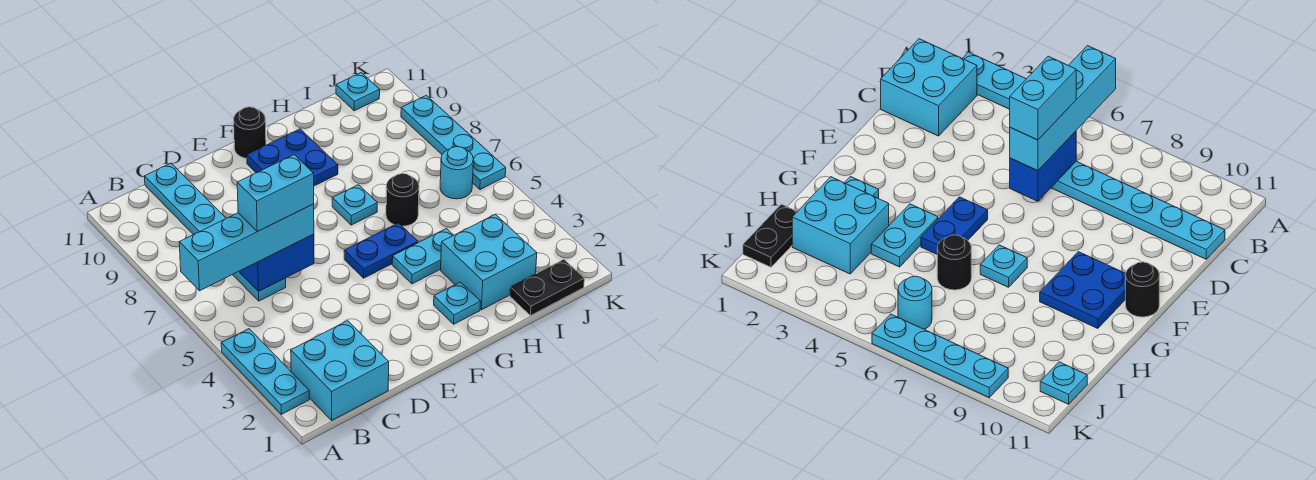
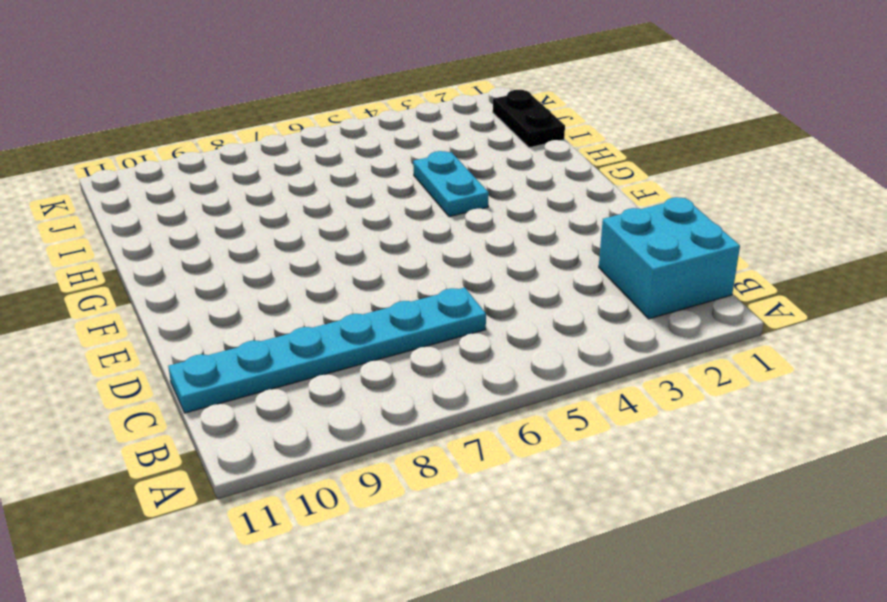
none -> cyan plate A2:A4 level 1
none -> blue plate F5:G5 level 1
none -> blue plate F9:G10 level 1

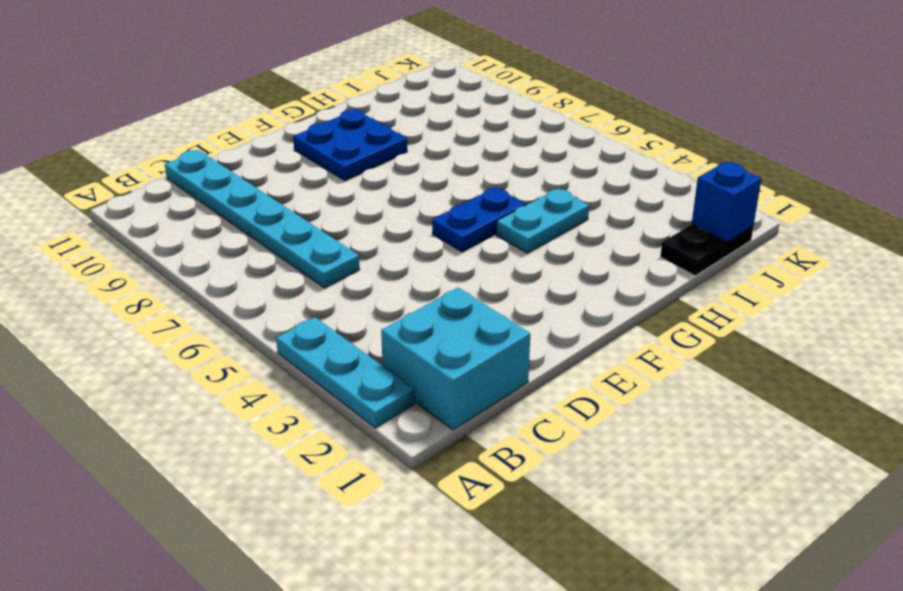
blue brick J1 level 2 -> none
none -> black round brick F11 level 1
none -> cyan plate G2 level 1
none -> cyan plate G7 level 1

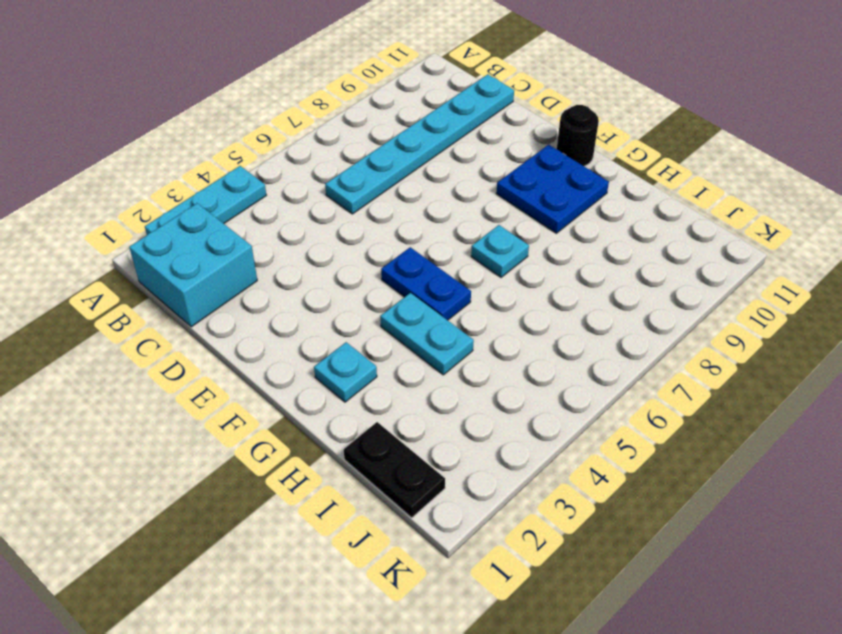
none -> cyan brick H2:I3 level 1
none -> black round brick H6 level 1
none -> cyan round brick J6 level 1

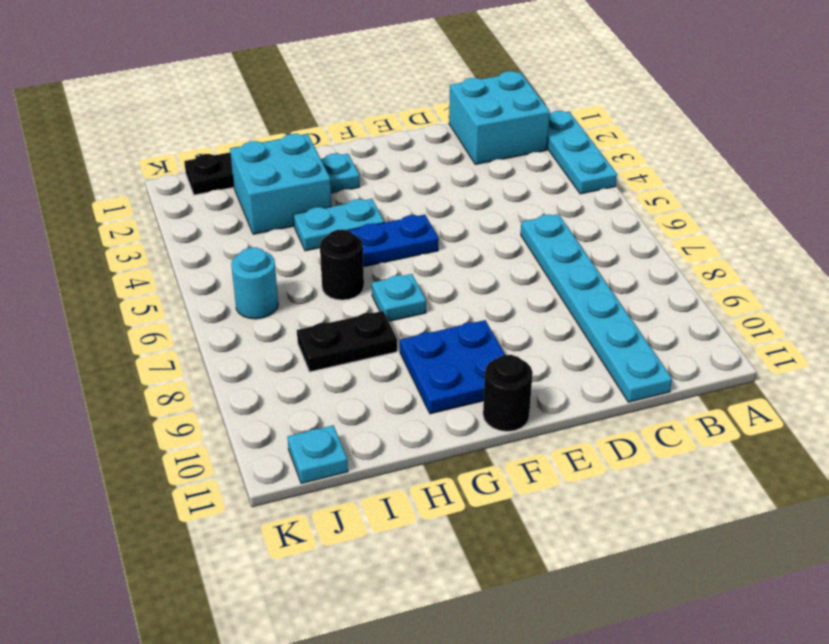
black plate H8:I8 level 1 -> none
none -> cyan plate K6:K9 level 1
none -> blue brick C6:D6 level 2
none -> cyan brick A6:D6 level 3

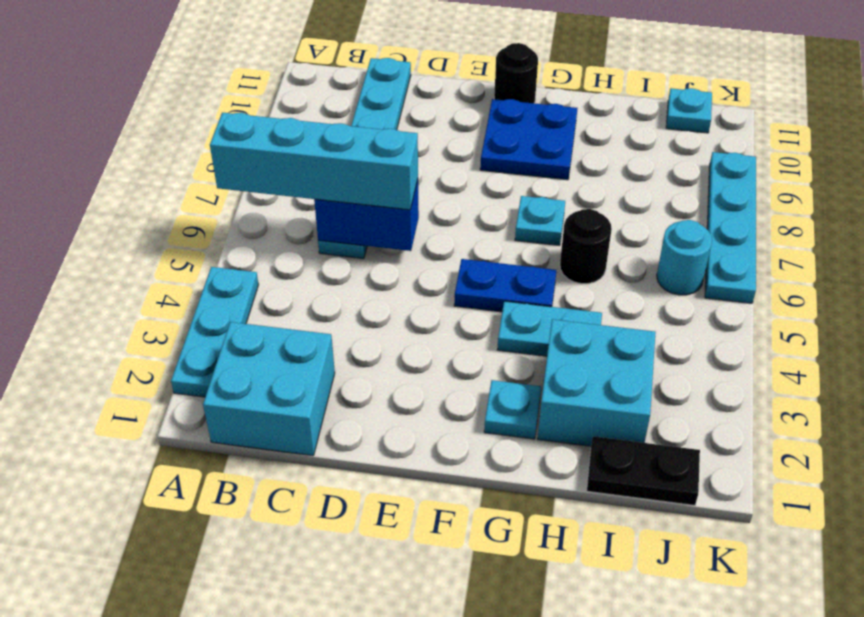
none -> cyan brick C6:D6 level 4

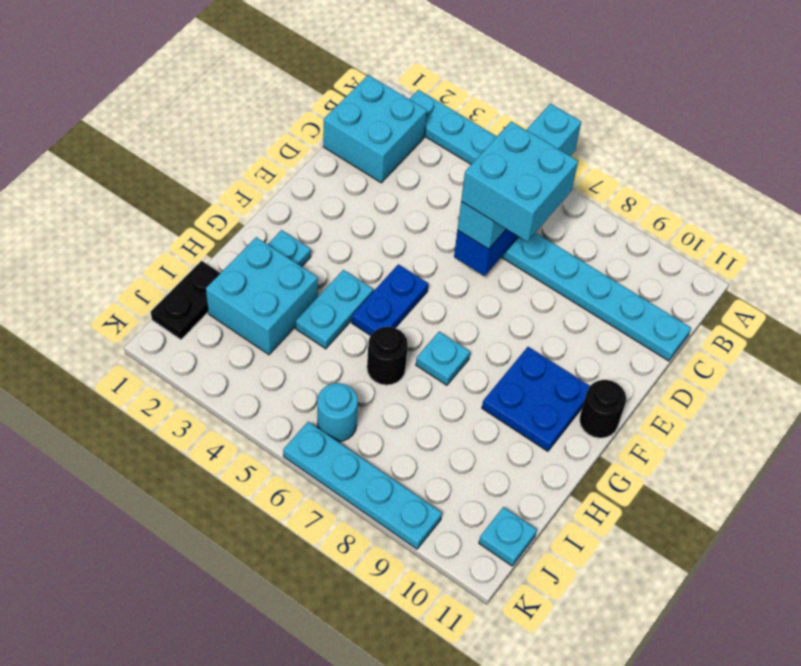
cyan brick C6:D7 level 4 -> cyan brick C6:D6 level 4

